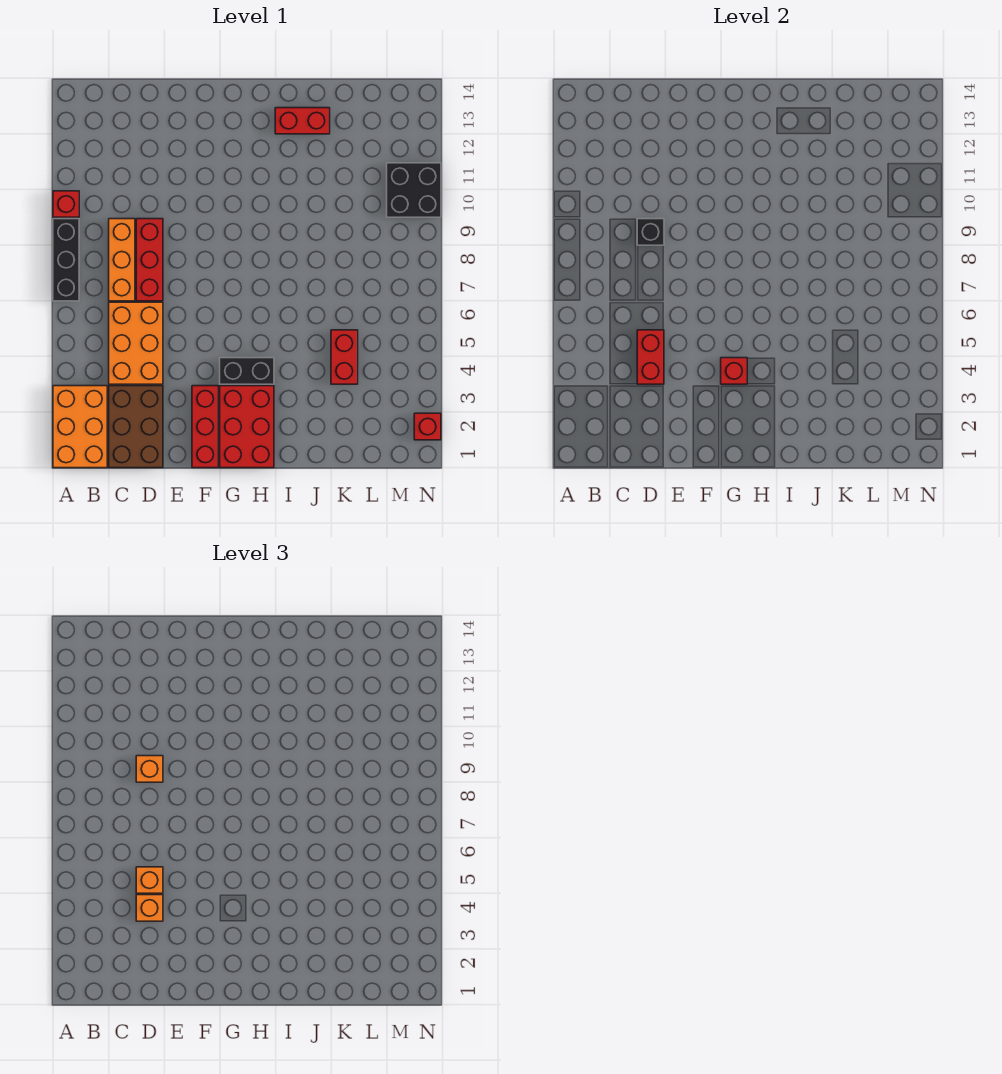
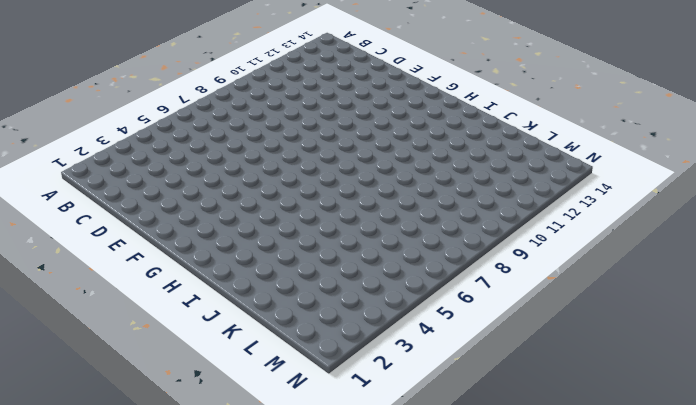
none -> orange brick A1:B3 level 1
none -> black brick A7:A9 level 1
none -> red brick A10 level 1

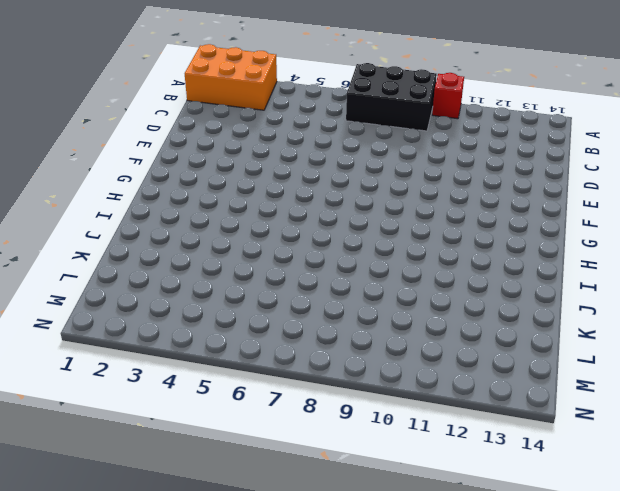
black brick A7:B9 level 1 -> black brick A7:A9 level 1
none -> brown brick C1:D3 level 1
none -> orange brick C4:D6 level 1
none -> orange brick C7:C9 level 1

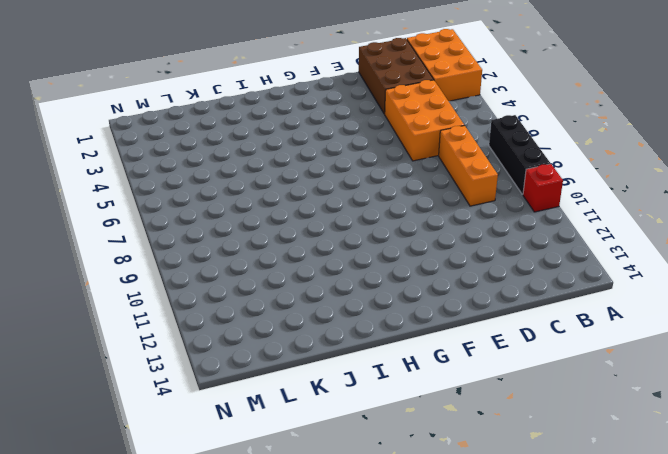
none -> red brick D7:D9 level 1
none -> red brick F1:F3 level 1
none -> red brick G1:H3 level 1

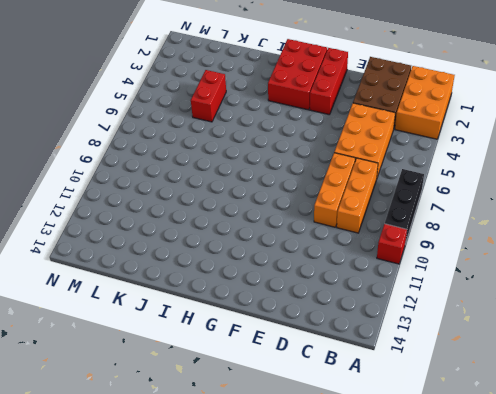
orange brick D7:D9 level 1 -> red brick D7:D9 level 1
none -> black brick G4:H4 level 1
none -> red brick I13:J13 level 1
none -> black brick M10:N11 level 1

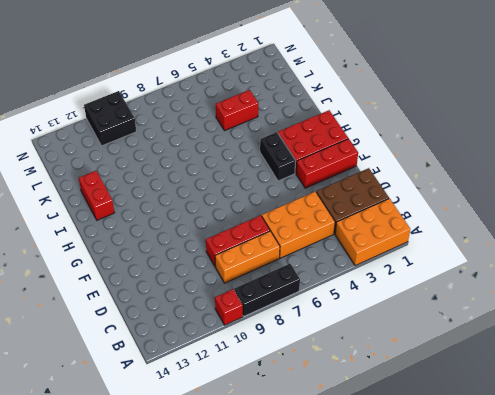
none -> red brick N2 level 1
none -> red brick D4:D5 level 2
none -> black brick D9 level 2

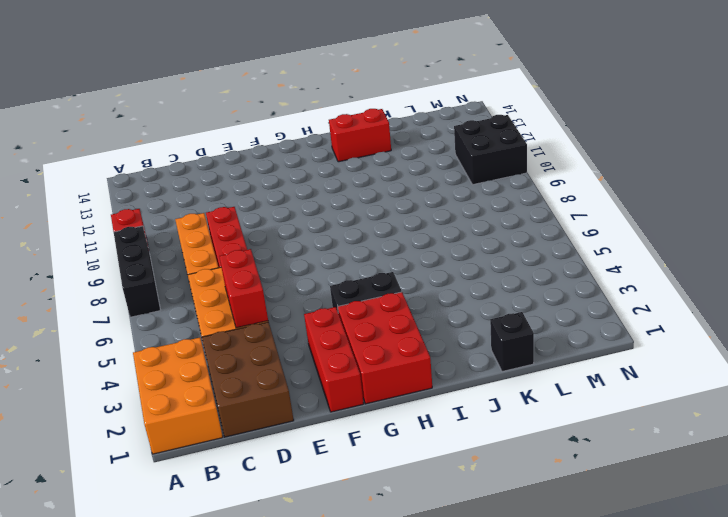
black brick K1 level 1 -> black brick D9 level 2
none -> red brick K4:K5 level 1
none -> red brick N2 level 1
none -> red brick G4 level 2

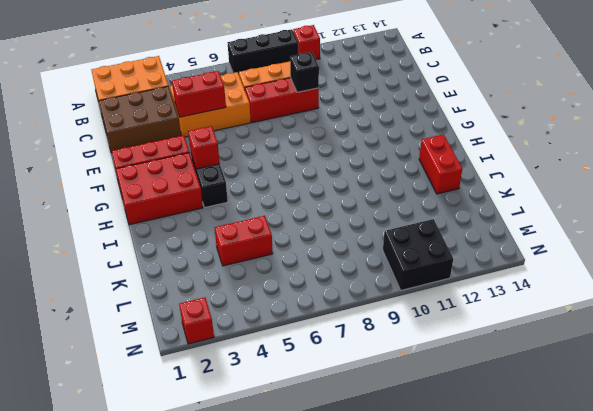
none -> orange brick D4 level 3
none -> orange brick D5 level 3
none -> orange brick D9 level 3

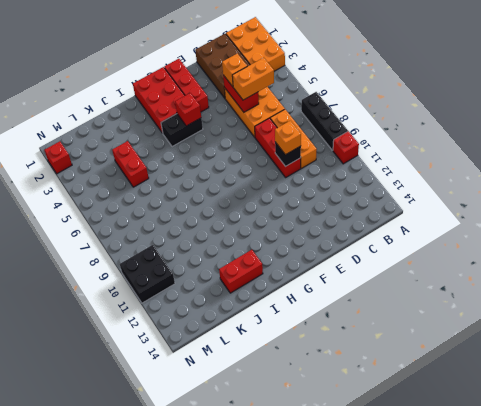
orange brick C5:D5 level 3 -> orange brick D5 level 3

